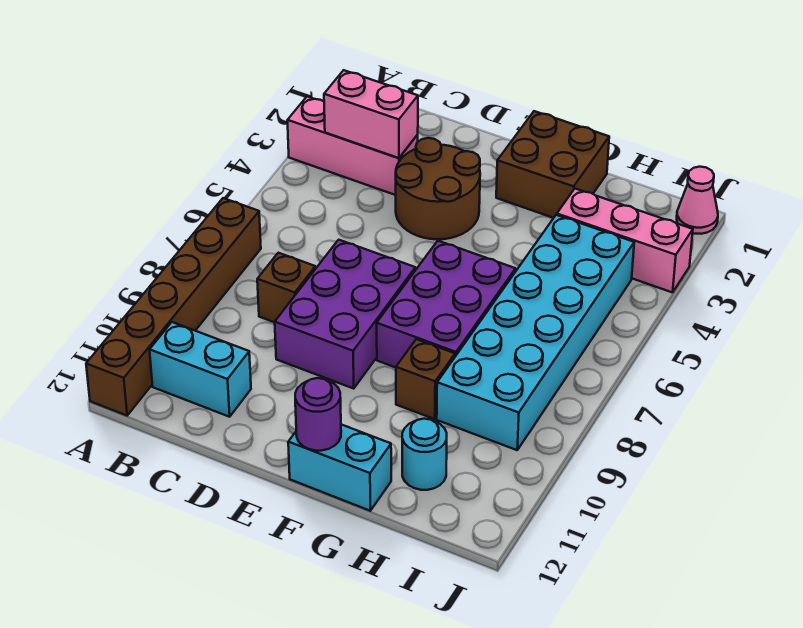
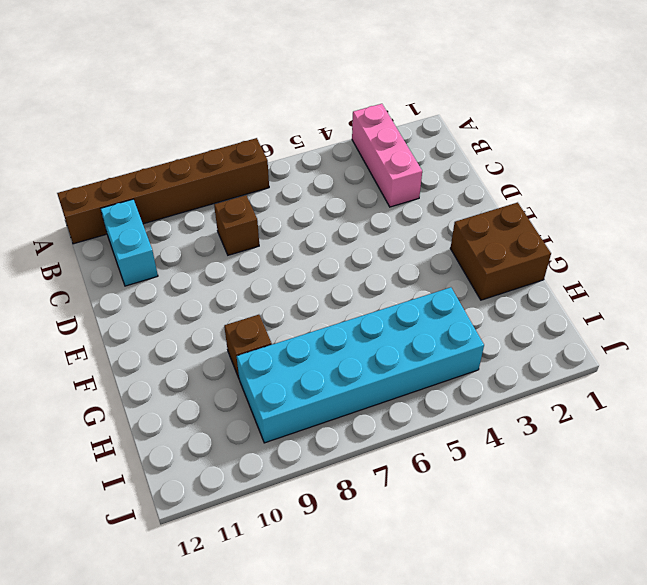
none -> brown round brick D3:E4 level 1
none -> purple brick D7:E9 level 1
none -> purple brick F6:G8 level 1

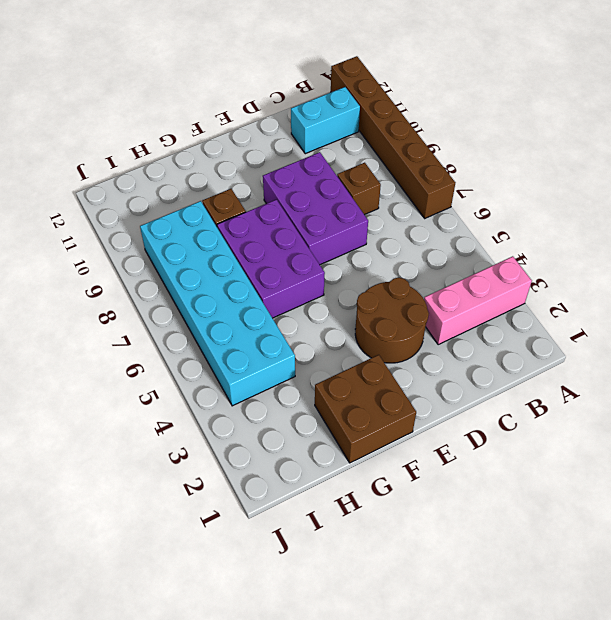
none -> cyan brick F12:G12 level 1
none -> pink brick H3:J3 level 1
none -> cyan round brick H11 level 1

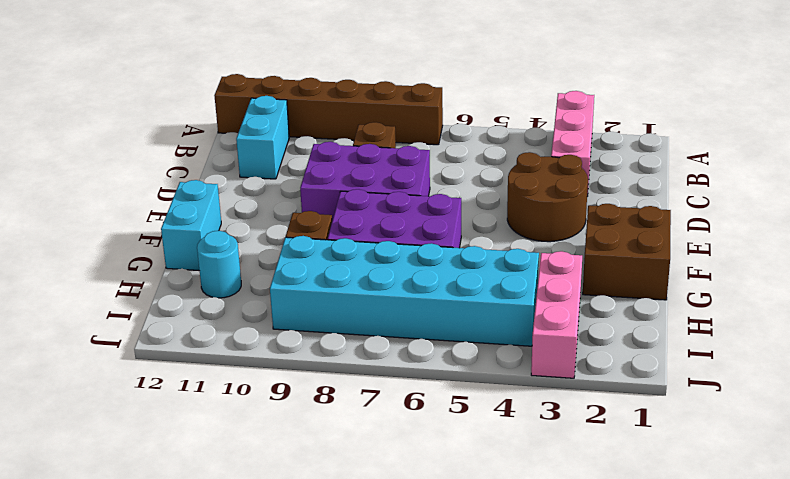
none -> pink cone J1 level 1
none -> pink brick B3:C3 level 2
none -> purple round brick F12 level 2

